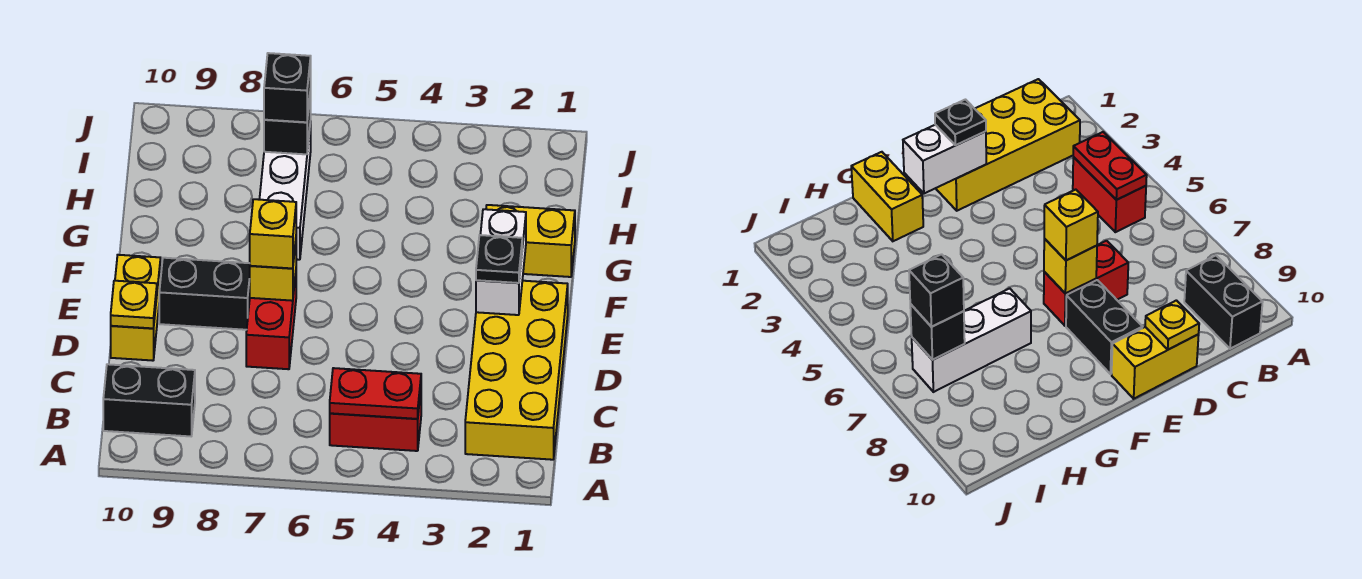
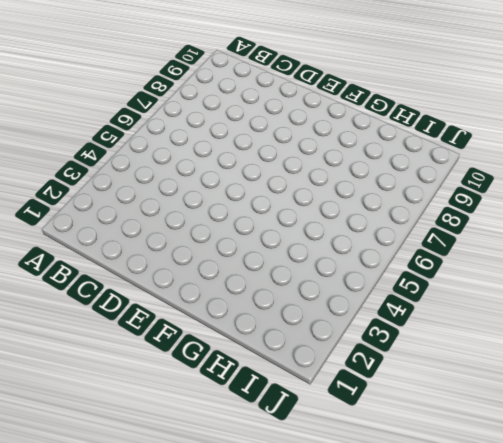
none -> yellow brick B1:E2 level 1
none -> red brick B4:B5 level 1
none -> black brick B9:B10 level 1

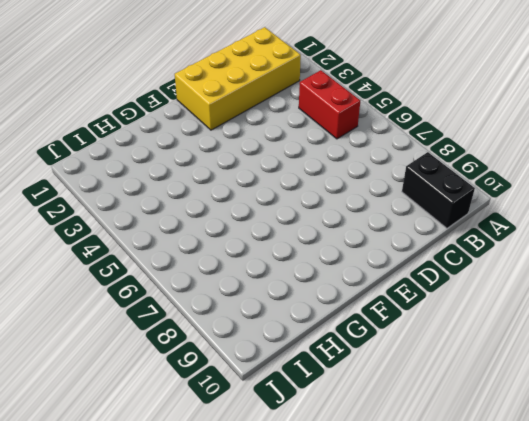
none -> red brick D7:E7 level 1
none -> yellow brick D10:E10 level 1
none -> black brick E8:E9 level 1

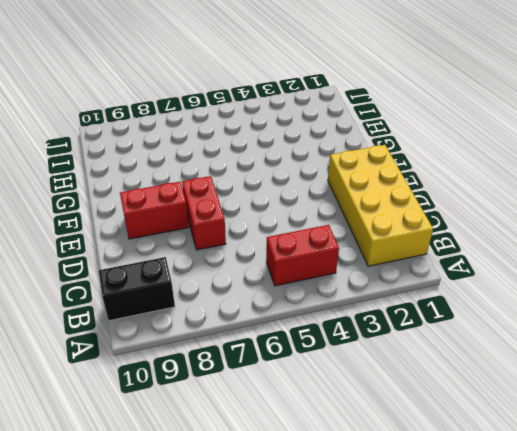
red brick E8:E9 level 1 -> black brick E8:E9 level 1
none -> yellow brick D10:E10 level 1
none -> yellow brick G1:G2 level 1
none -> white brick G7:I7 level 1

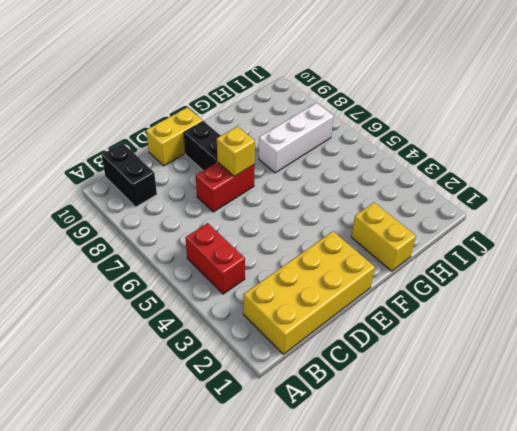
none -> red plate B4:B5 level 2
none -> yellow plate D10 level 2
none -> white brick E2:F2 level 2

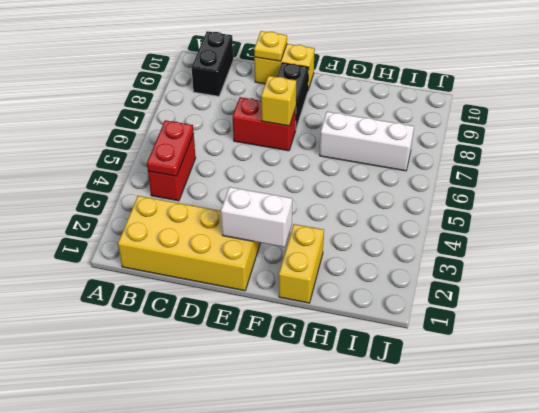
none -> black brick I7 level 2
none -> black plate E2 level 3
none -> yellow brick E7 level 3

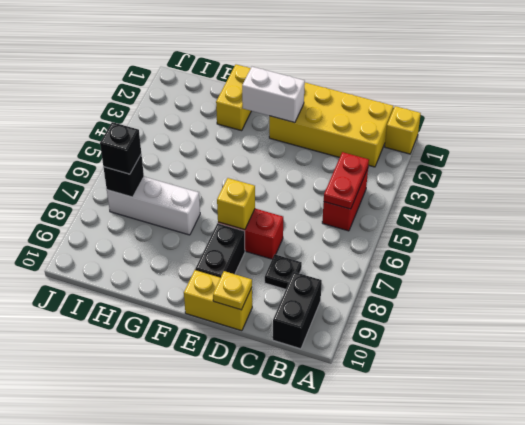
yellow brick A1 level 1 -> yellow brick E7 level 3
black plate C8 level 1 -> black plate E2 level 3

